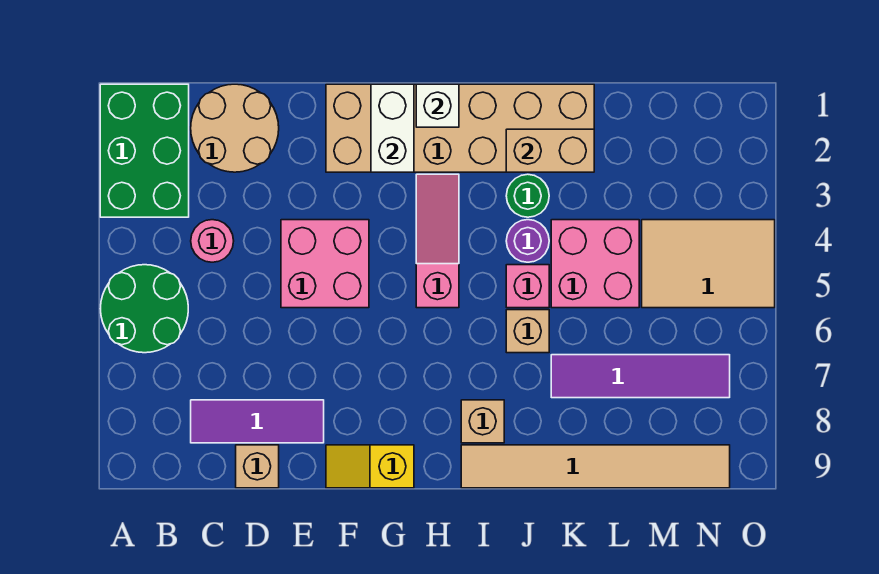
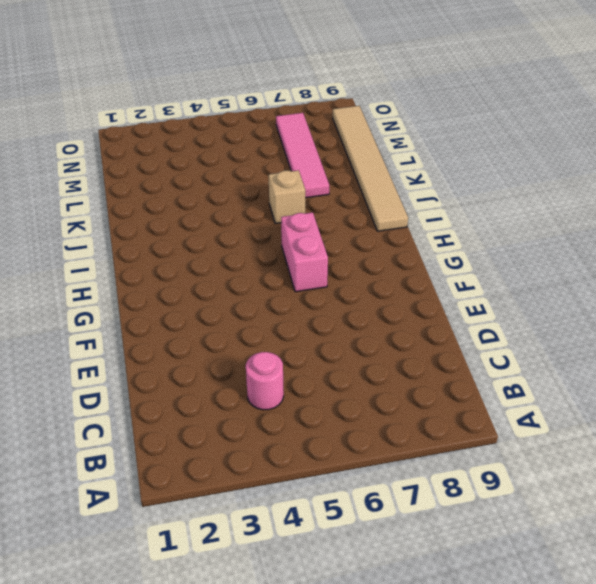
pink brick G6:H6 level 1 -> none
pink tile K7:N7 level 1 -> purple tile K7:N7 level 1
none -> green brick A1:B3 level 1
none -> green round brick A5:B6 level 1
none -> tan round brick C1:D2 level 1

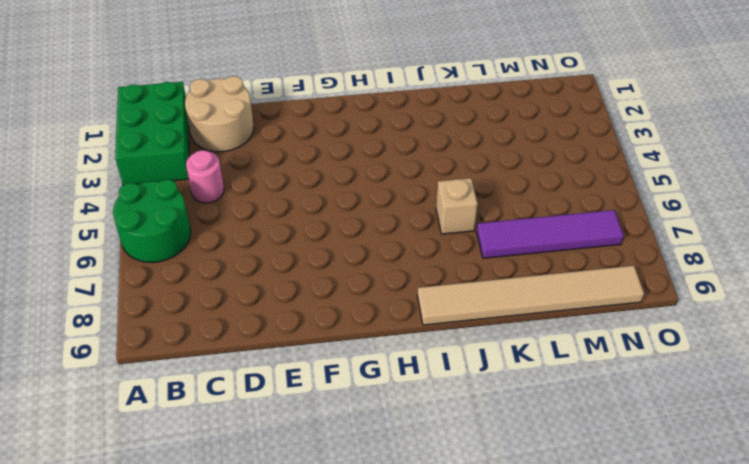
none -> purple tile C8:E8 level 1
none -> tan brick D9 level 1
none -> pink brick E4:F5 level 1

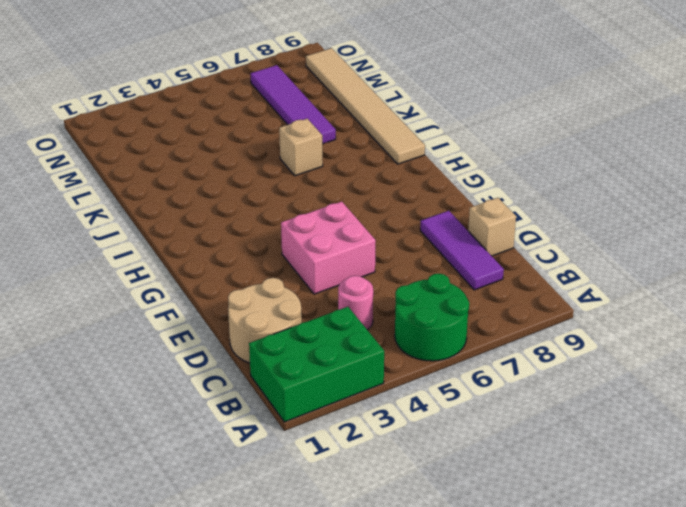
none -> tan brick F1:K2 level 1
none -> yellow slope F9:G9 level 1 top G
none -> pink slope H3:H5 level 1 top 5

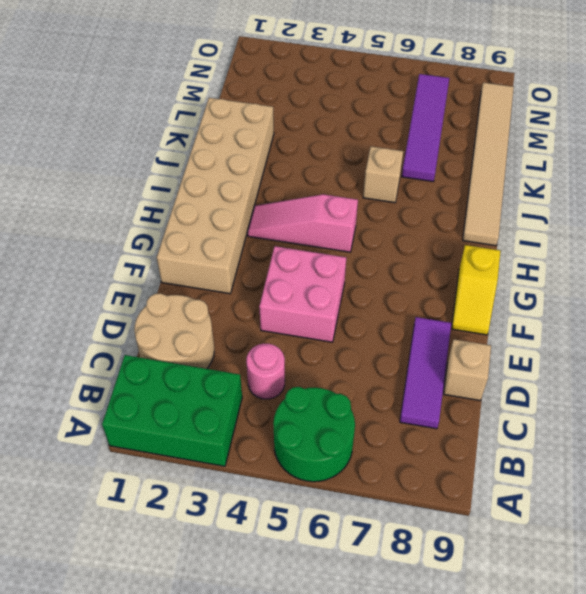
none -> tan brick I8 level 1
none -> green round brick J3 level 1
none -> purple round brick J4 level 1

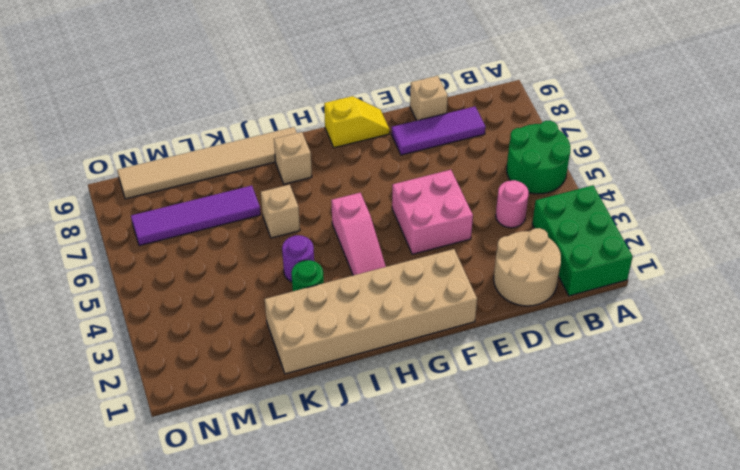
none -> pink brick J5 level 1
none -> pink brick K4:L5 level 1
none -> tan tile M4:O5 level 1

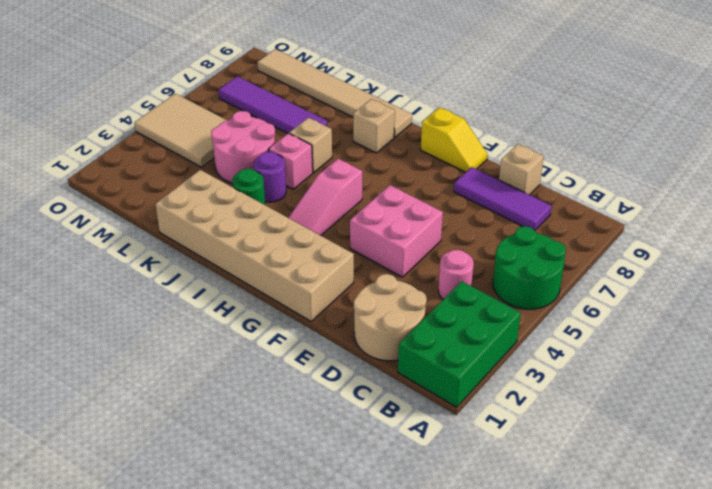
pink round brick K4:L5 level 1 -> pink brick K4:L5 level 1
none -> white brick G1:G2 level 2
none -> white brick H1 level 2
none -> tan brick J2:K2 level 2

